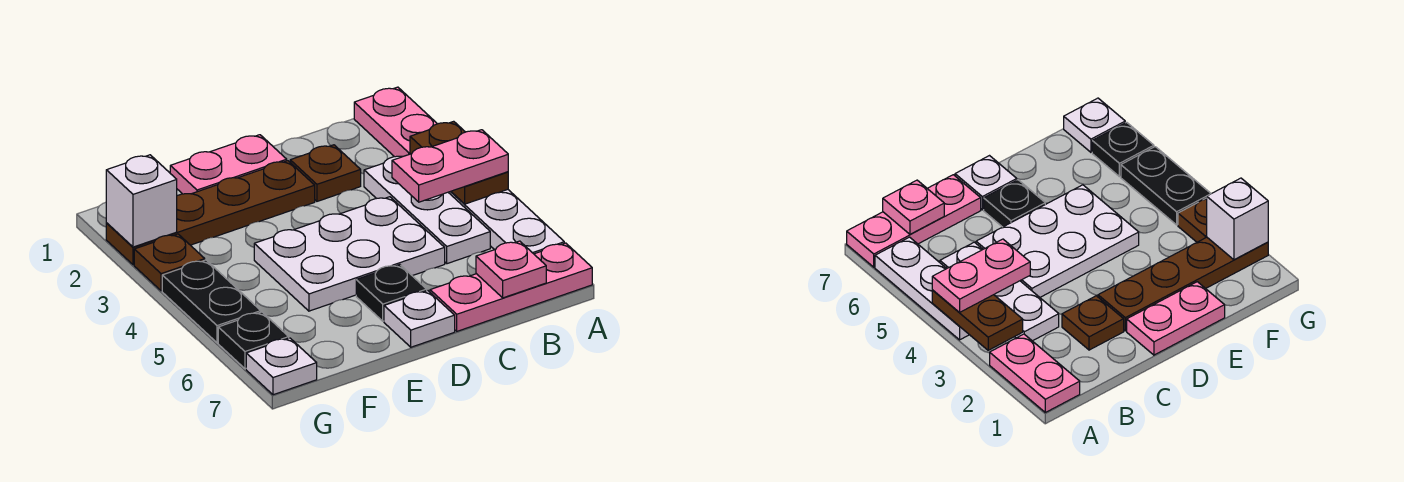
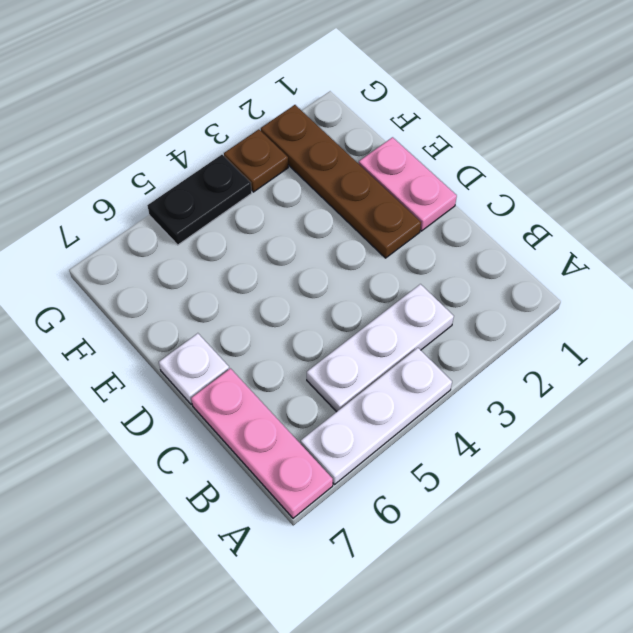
none -> pink plate A1:A2 level 1
none -> brown plate C2 level 1
none -> white plate C4:E5 level 1

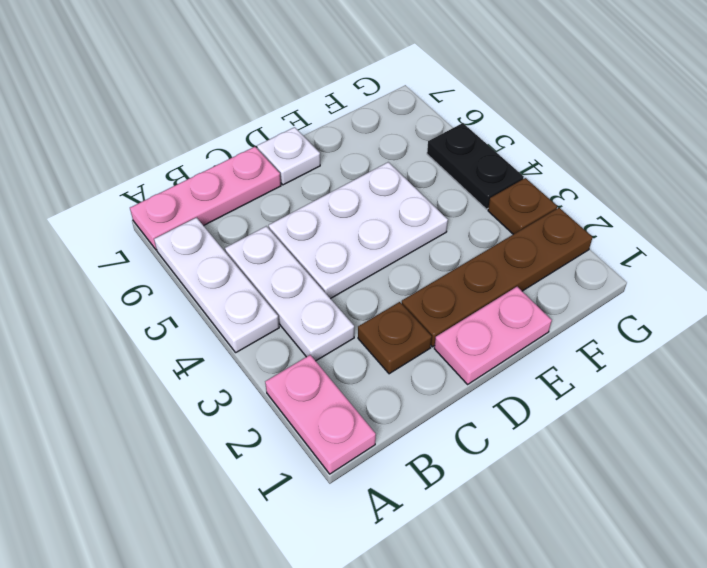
none -> black plate D6 level 1
none -> black plate G6 level 1
none -> white plate G7 level 1

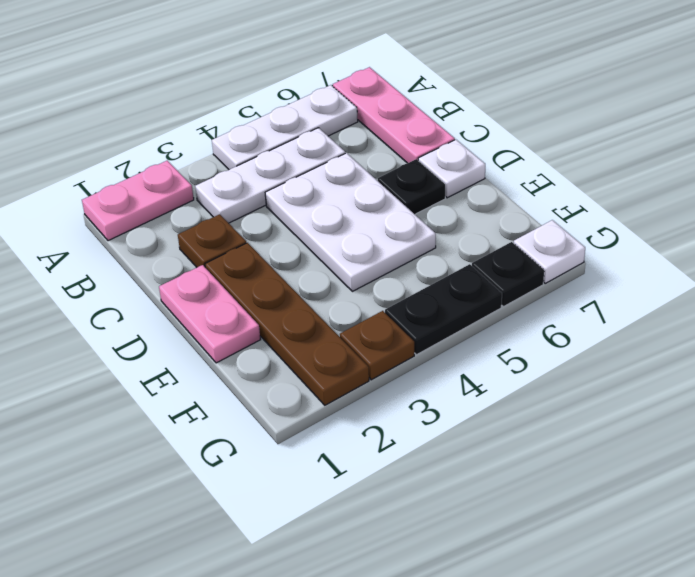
none -> brown plate A3:A4 level 2
none -> pink plate B7 level 2
none -> white brick G2 level 2

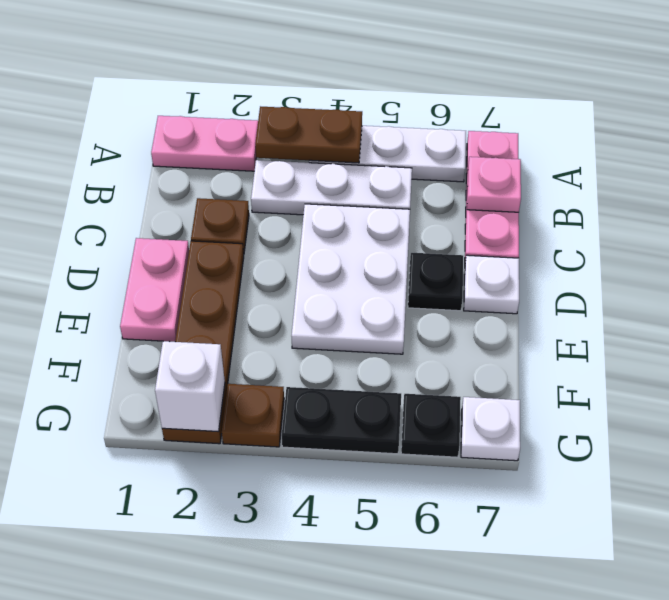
none -> pink plate A4:B4 level 3

